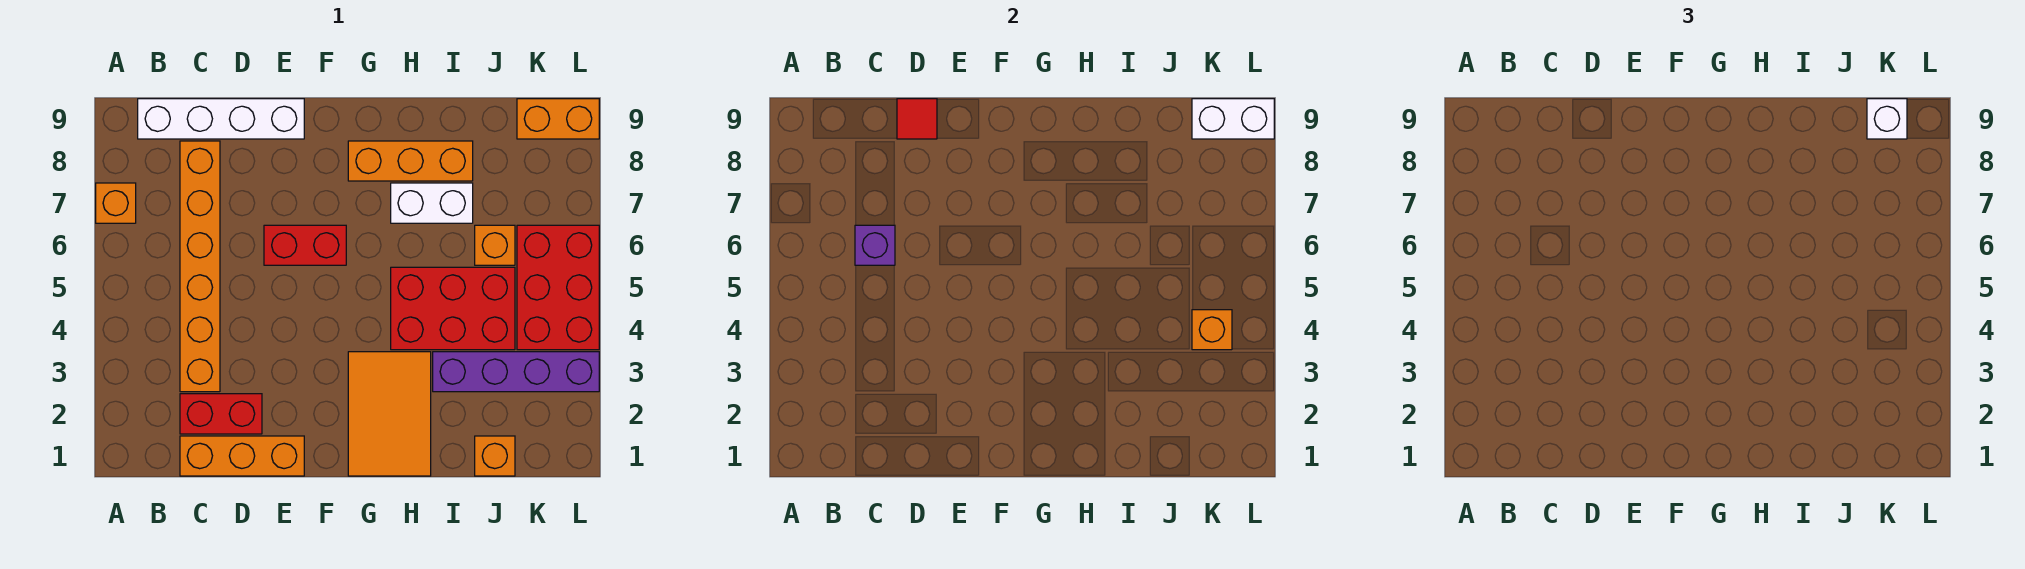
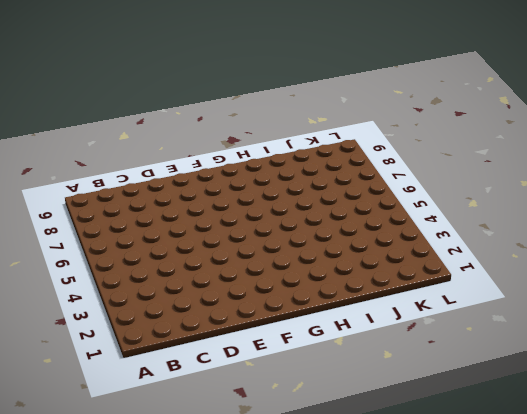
none -> orange brick A7 level 1
none -> white brick B9:E9 level 1
none -> orange brick C1:E1 level 1

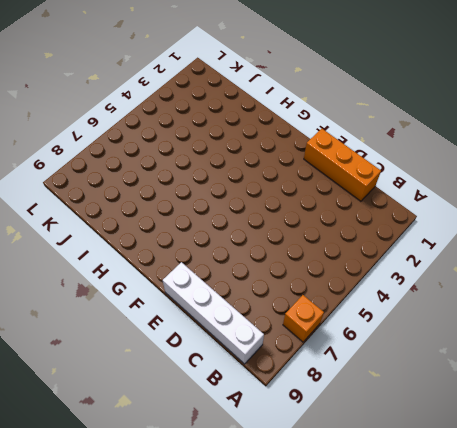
none -> red brick C2:D2 level 1
none -> orange brick C3:C8 level 1
none -> red brick E6:F6 level 1

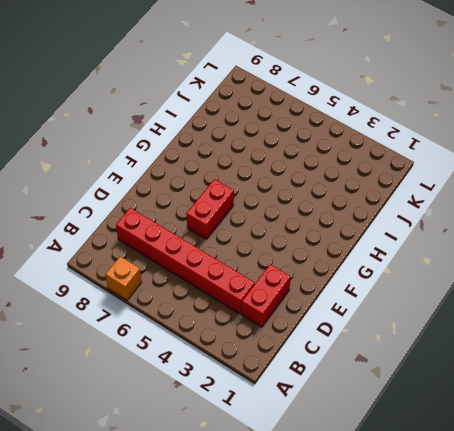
red brick C3:C8 level 1 -> orange brick C3:C8 level 1
none -> white brick B9:E9 level 1
none -> orange brick C1:E1 level 1
none -> orange tile G1:H3 level 1

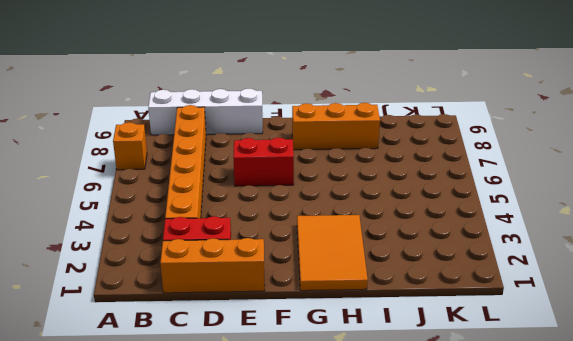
none -> red brick H4:J5 level 1
none -> white brick H7:I7 level 1
none -> purple brick I3:L3 level 1

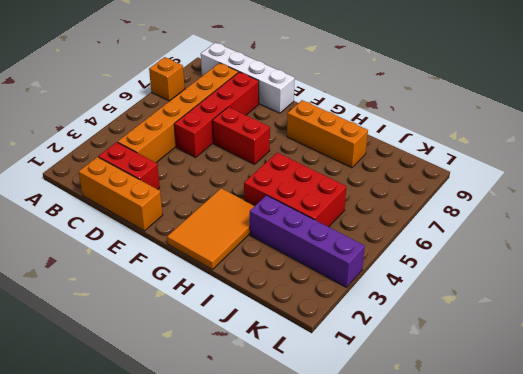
red brick D5:D8 level 1 -> none
none -> white brick H7:I7 level 1
none -> orange brick J1 level 1
none -> orange brick J6 level 1

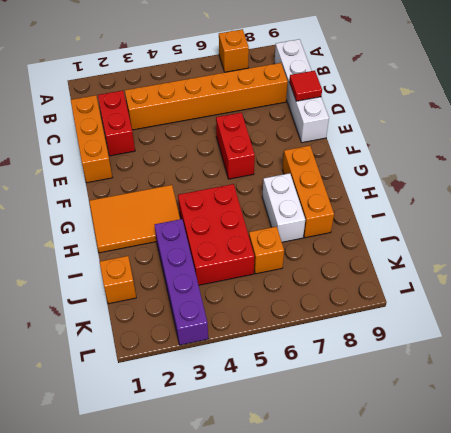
none -> red brick K4:L6 level 1
none -> orange brick K9:L9 level 1
none -> purple brick C6 level 2

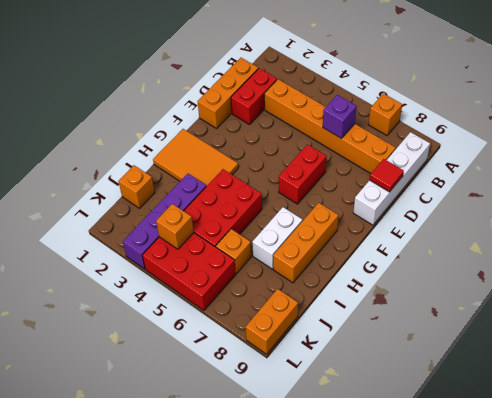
none -> white brick K9:L9 level 2
none -> white brick K9 level 3

